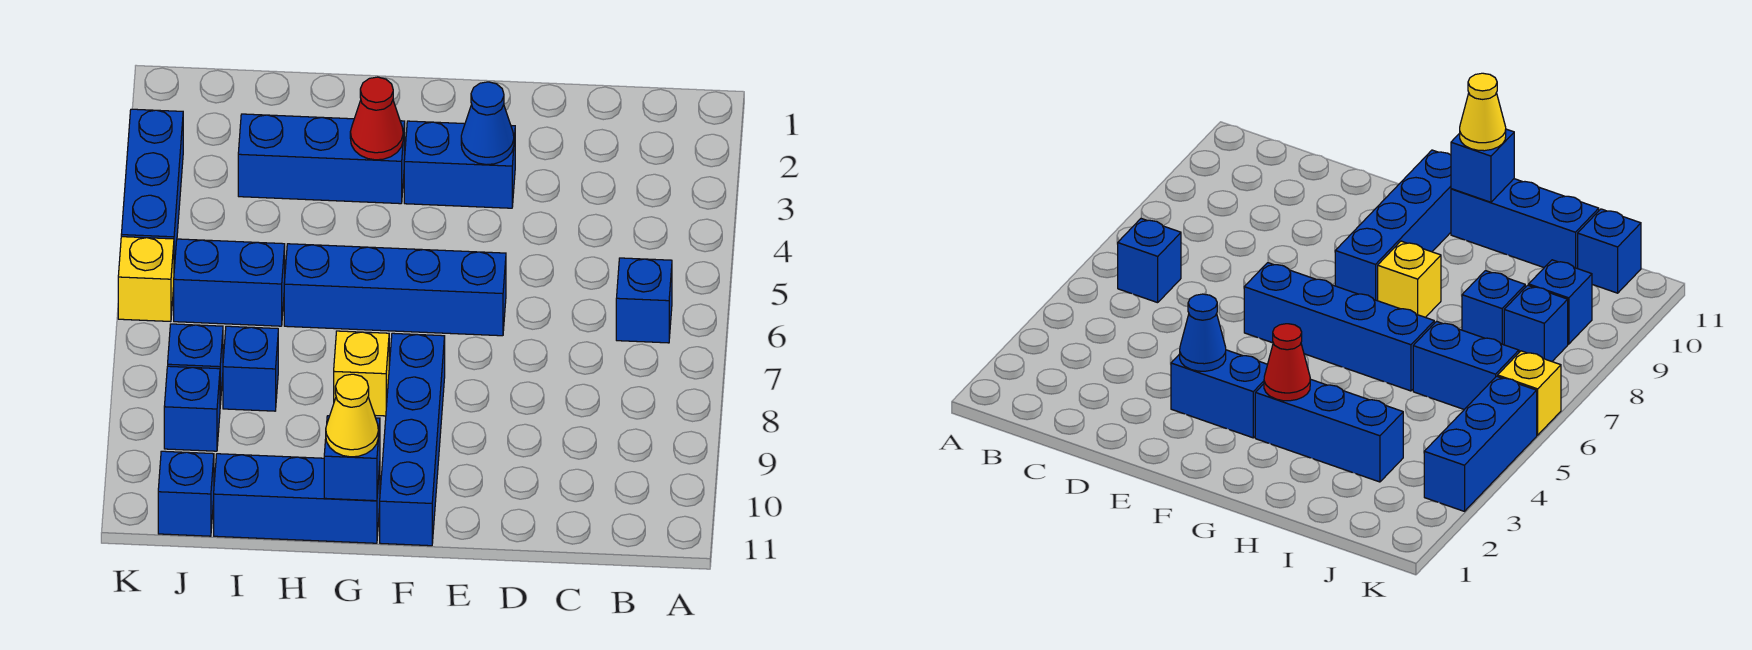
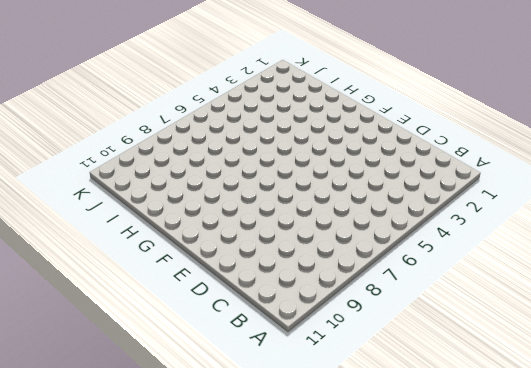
none -> blue brick B6 level 1
none -> blue brick E3:F3 level 1
none -> blue brick E6:H6 level 1

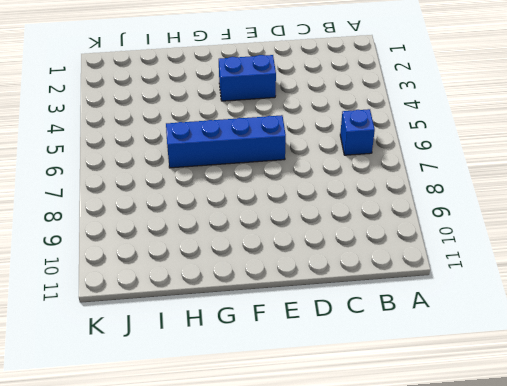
none -> blue brick F8:F11 level 1
none -> blue brick G3:I3 level 1
none -> yellow brick G8 level 1

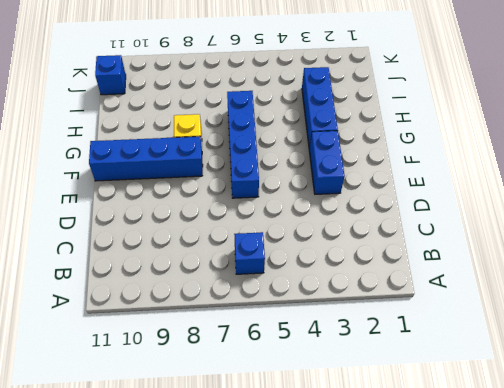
none -> blue brick G11:I11 level 1
none -> blue brick I6:J6 level 1
none -> blue brick I8 level 1

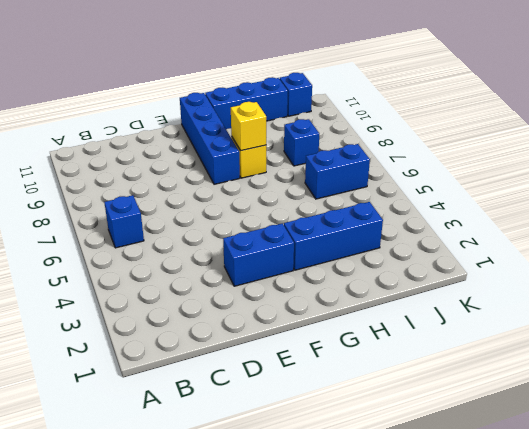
yellow brick G8 level 2 -> yellow brick K6 level 1
none -> blue brick E6:H6 level 1
none -> blue brick J8 level 1
none -> blue brick J9 level 1

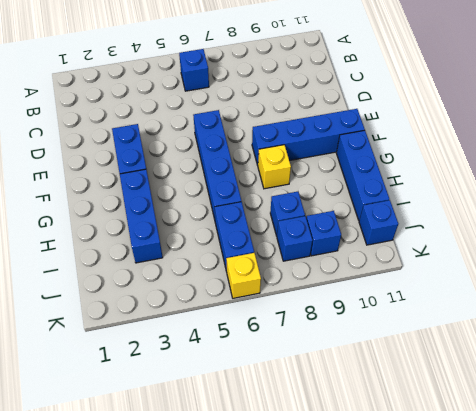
none -> blue brick K3:K5 level 1
none -> blue cone E3 level 2
none -> red cone G3 level 2

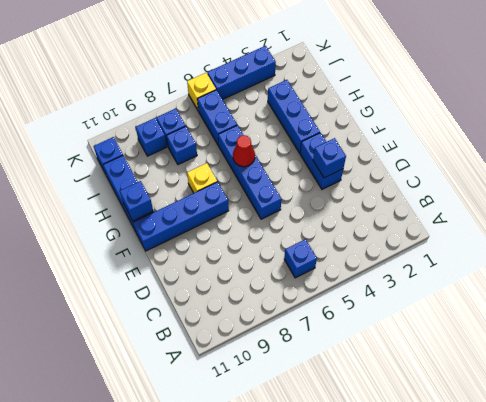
blue brick E3 level 2 -> blue cone E3 level 2
red cone G6 level 2 -> red cone G3 level 2
none -> yellow cone G11 level 3

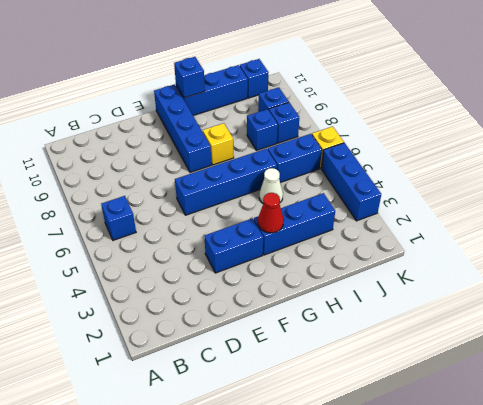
white cone H5 level 1 -> none
none -> blue cone E3 level 2
none -> yellow cone G11 level 3

